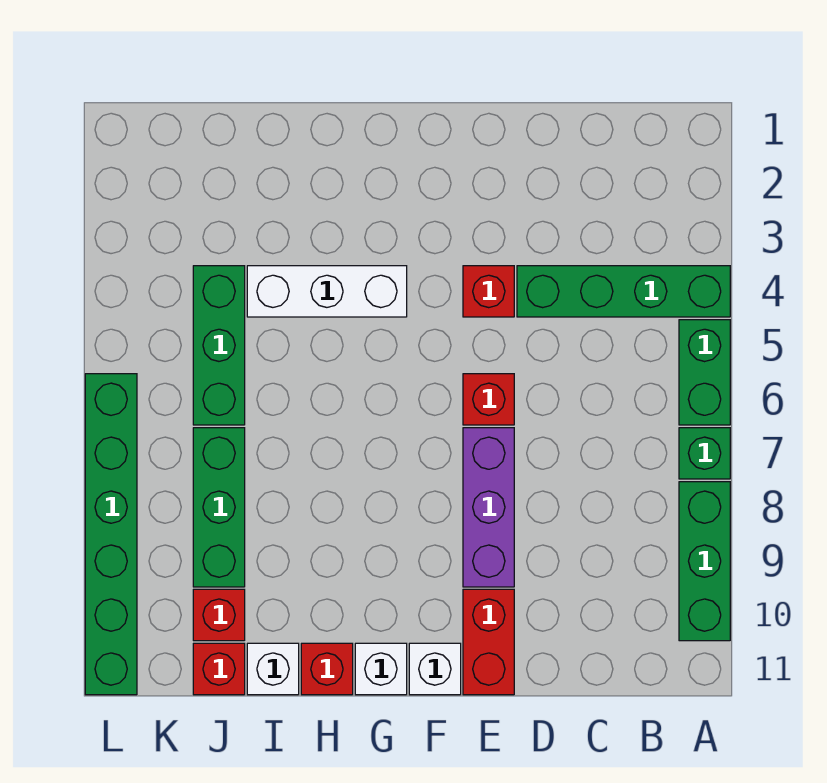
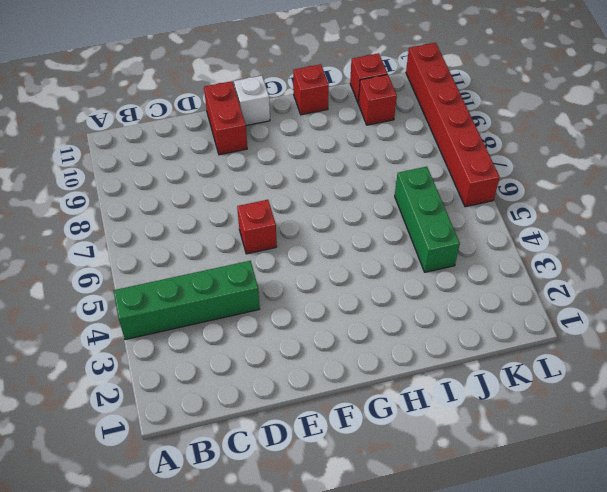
red brick L6:L11 level 1 -> green brick L6:L11 level 1
none -> green brick A5:A6 level 1
none -> green brick A7 level 1
none -> green brick A8:A10 level 1

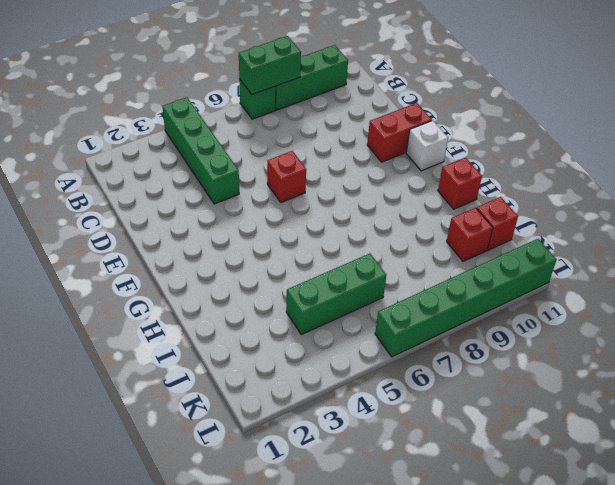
green brick A7:A8 level 2 -> green brick A5:A6 level 1
none -> red brick E4 level 1
none -> purple brick E7:E9 level 1
none -> white brick G4:I4 level 1

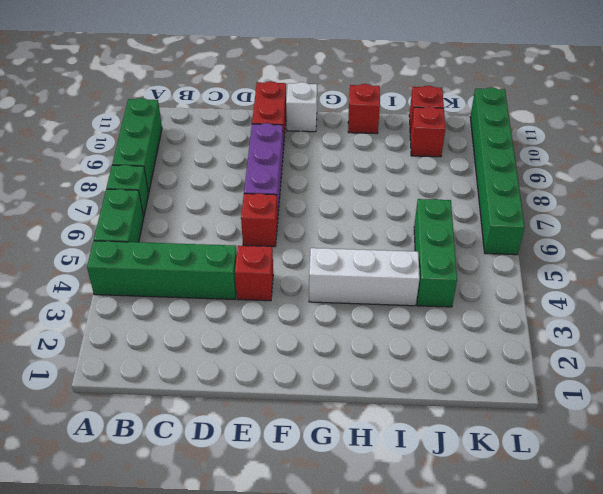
none -> white brick G11 level 1
none -> white brick I11 level 1
none -> green brick J7:J9 level 1

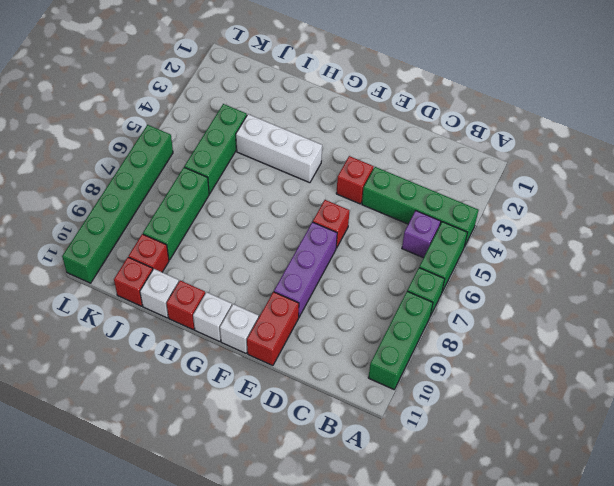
purple brick B5 level 1 -> none

